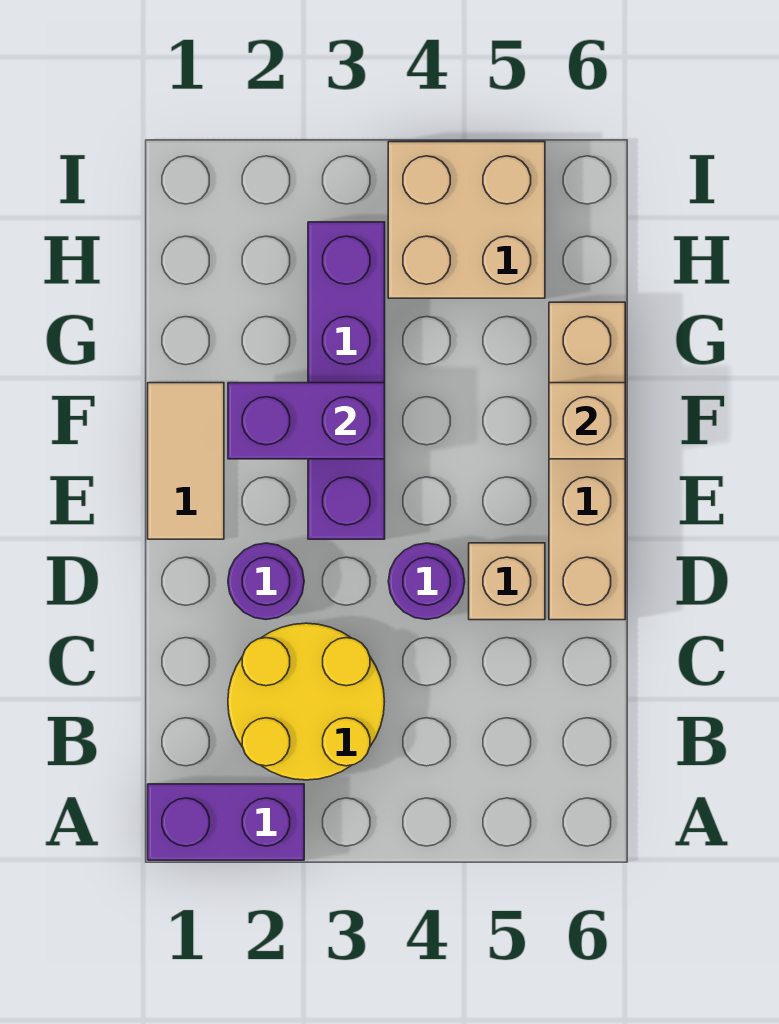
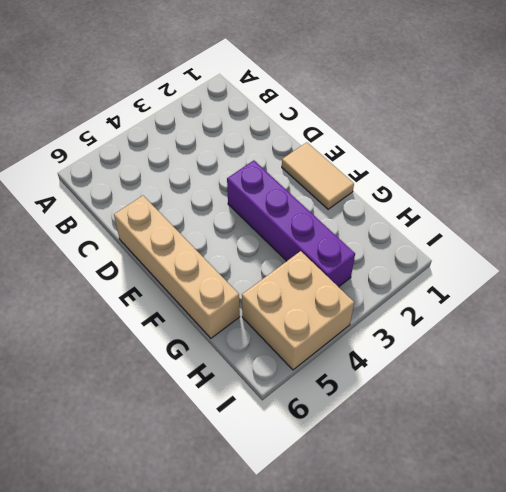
none -> purple brick A1:A2 level 1
none -> yellow round brick B2:C3 level 1

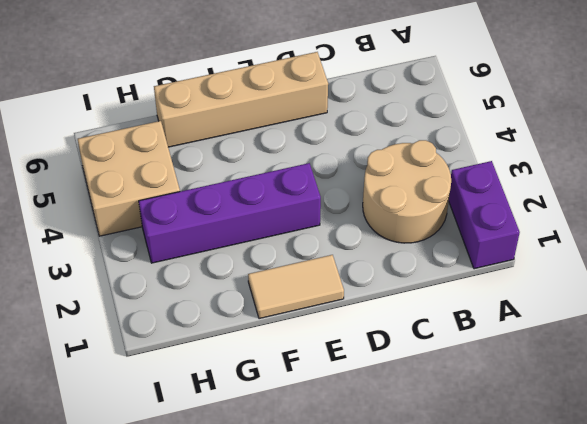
tan round brick B2:C3 level 1 -> yellow round brick B2:C3 level 1
none -> purple round brick D2 level 1
none -> purple round brick D4 level 1

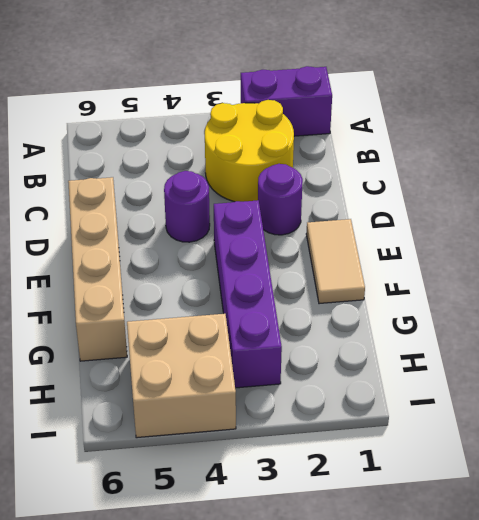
none -> tan brick D5 level 1
none -> purple brick F2:F3 level 2

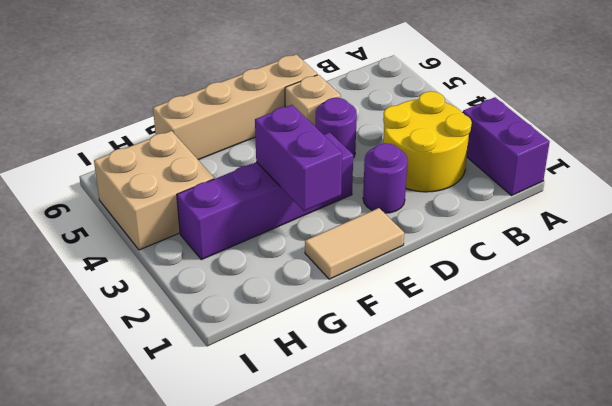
none -> tan brick F6 level 2

